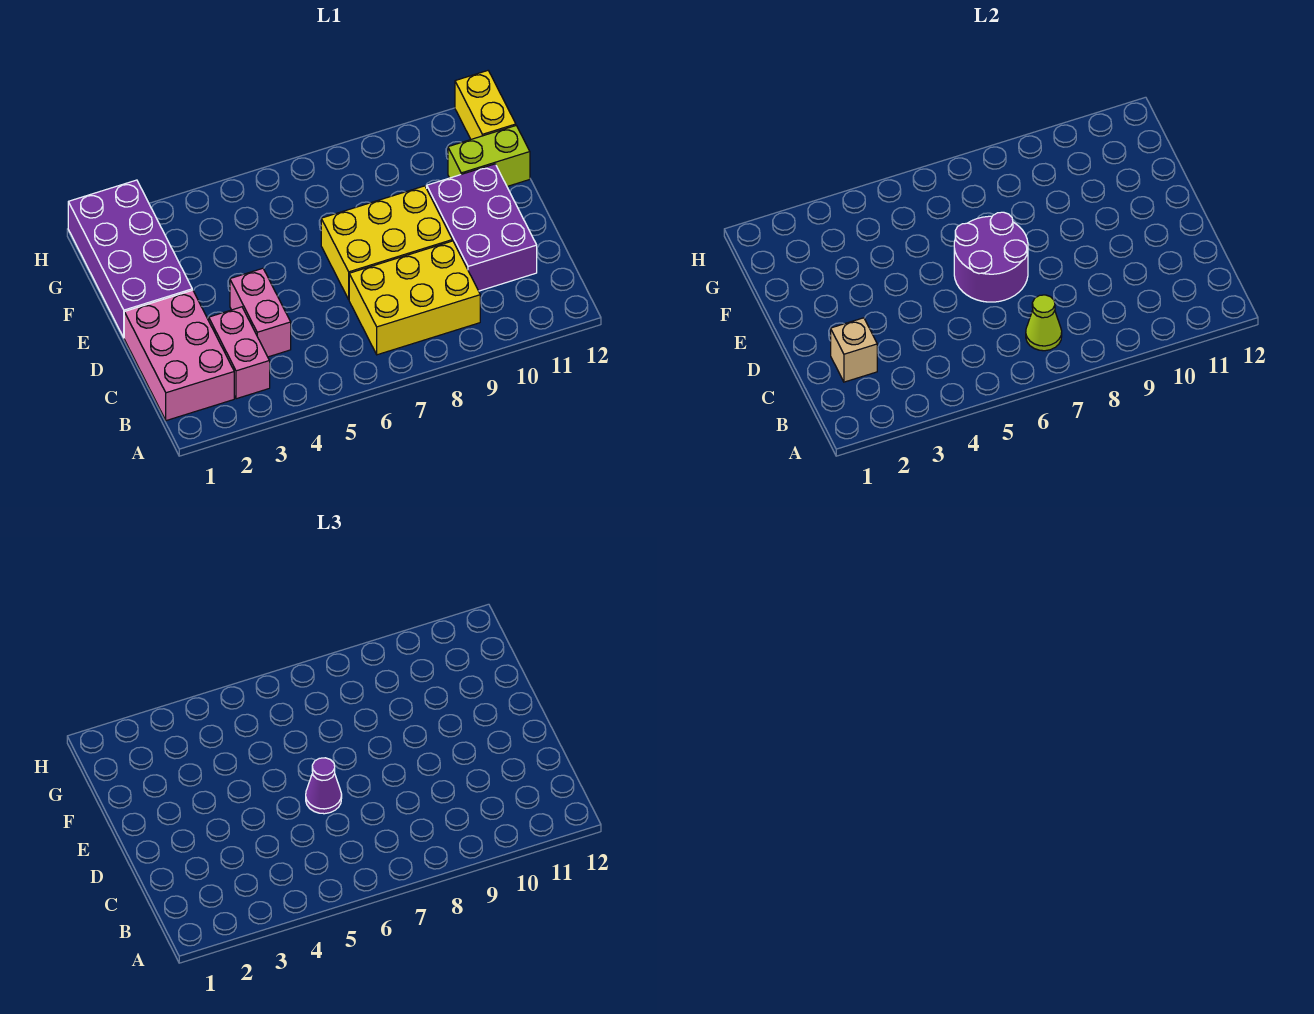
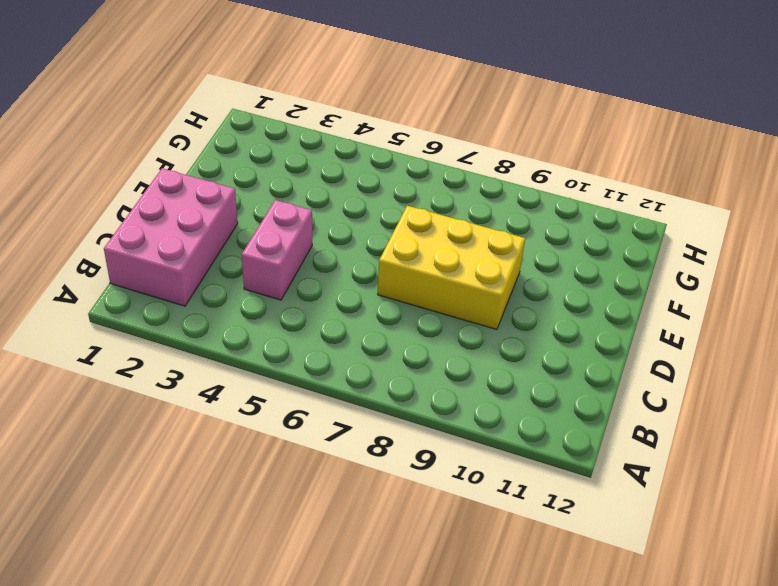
none -> pink brick B3:C3 level 1
none -> yellow brick B7:C9 level 1
none -> purple brick C10:E11 level 1

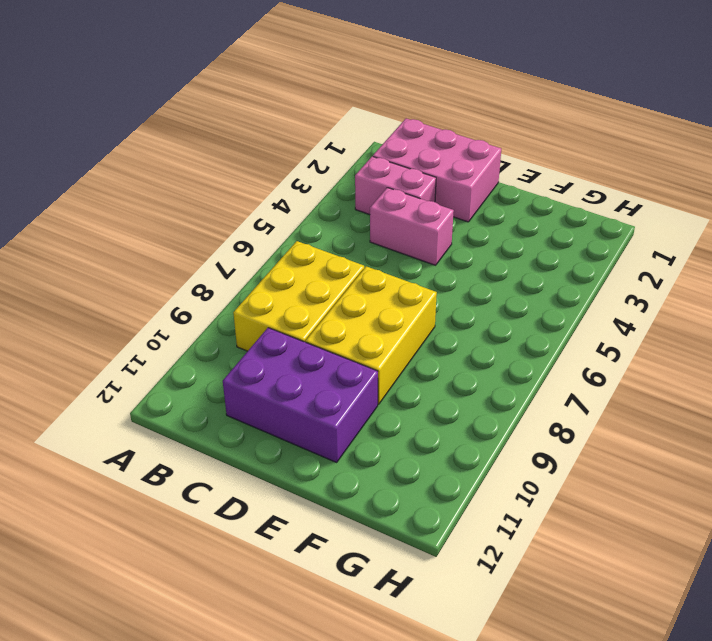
none -> purple brick E1:H2 level 1
none -> lime brick F11:F12 level 1
none -> yellow brick G12:H12 level 1

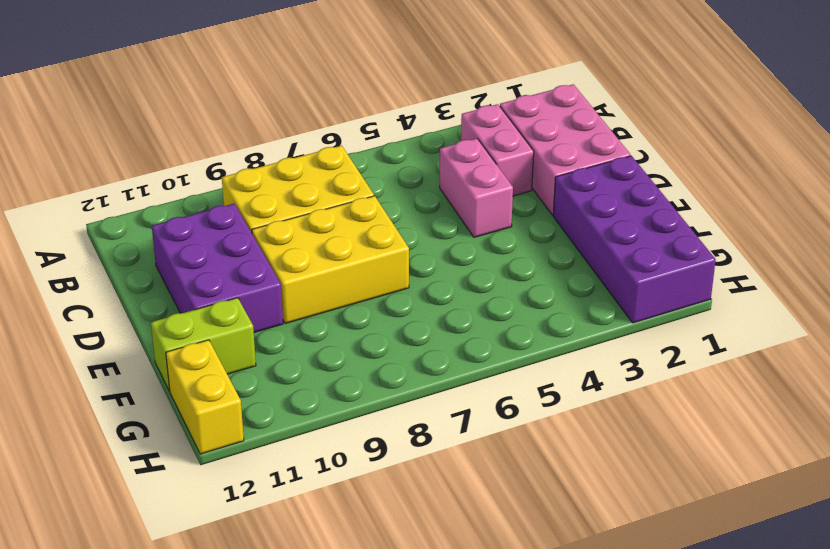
none -> lime cone B7 level 2
none -> tan brick C2 level 2
none -> purple round brick D6:E7 level 2

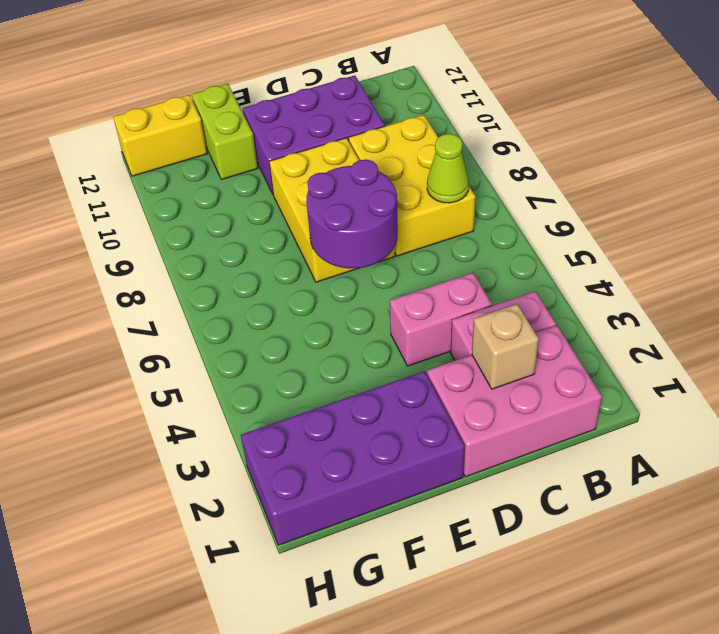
none -> purple cone D6 level 3

